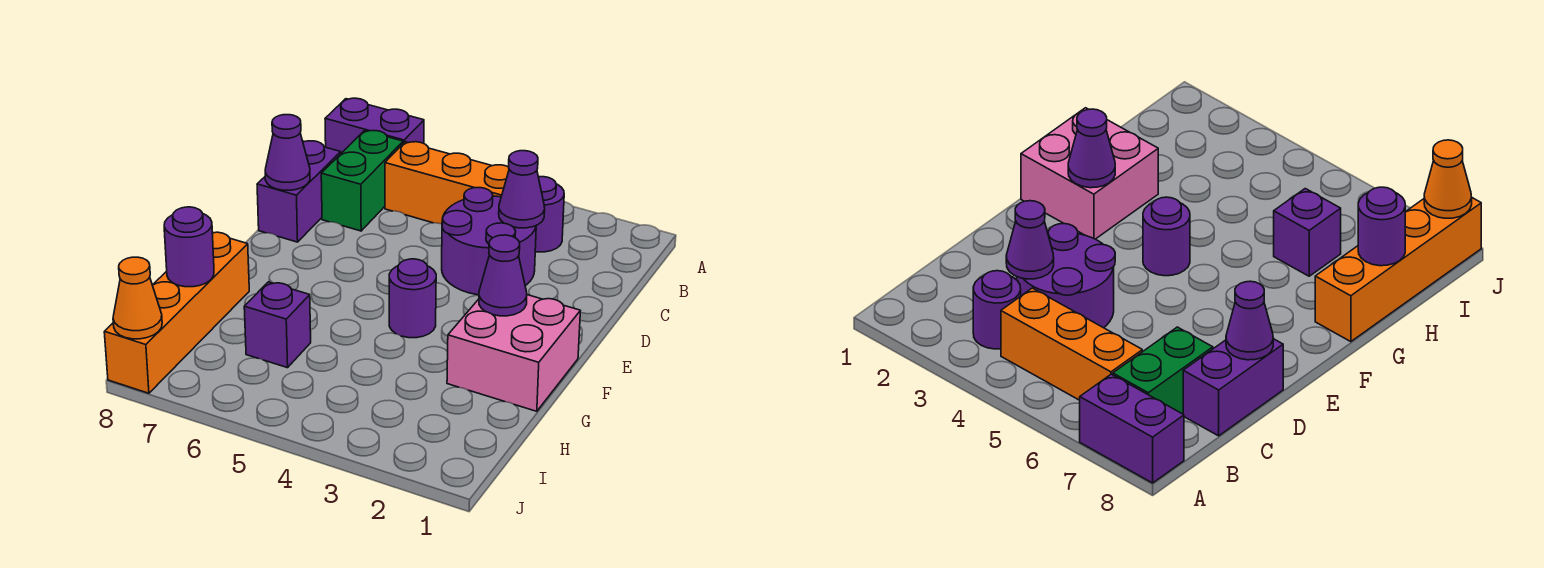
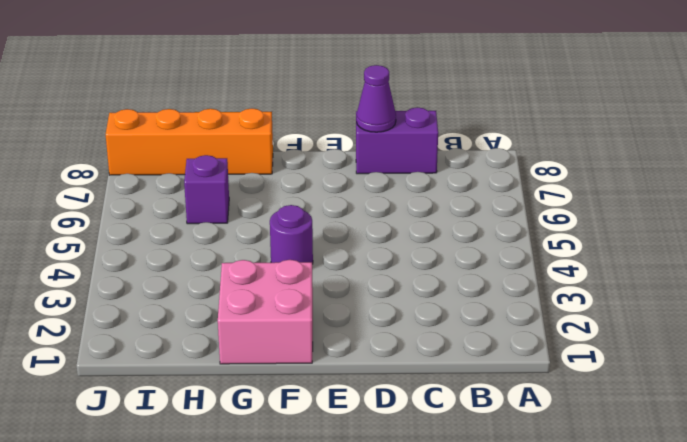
none -> purple brick A7:A8 level 1
none -> purple round brick B3 level 1
none -> orange brick B4:B6 level 1

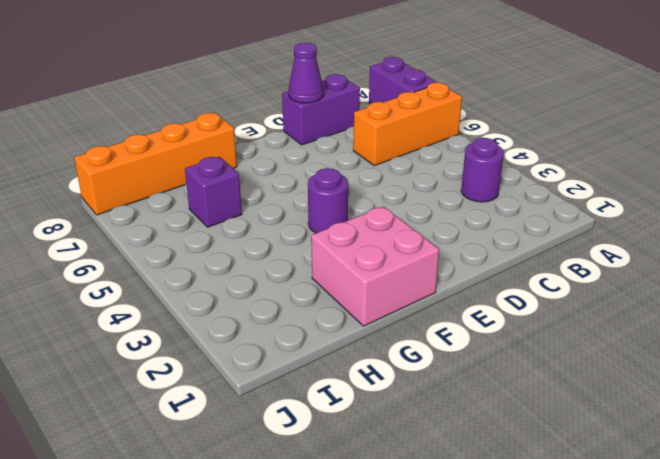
orange brick A6:C6 level 1 -> orange brick B4:B6 level 1
none -> green brick B7:C7 level 1
none -> purple round brick C3:D4 level 1
none -> purple cone C3 level 2

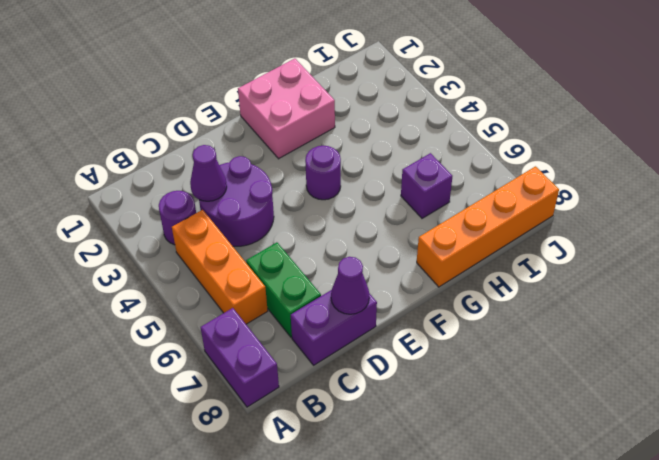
green brick C6:C7 level 1 -> green brick B7:C7 level 1
none -> purple cone F2 level 2
none -> purple round brick H8 level 2
none -> orange cone J8 level 2

